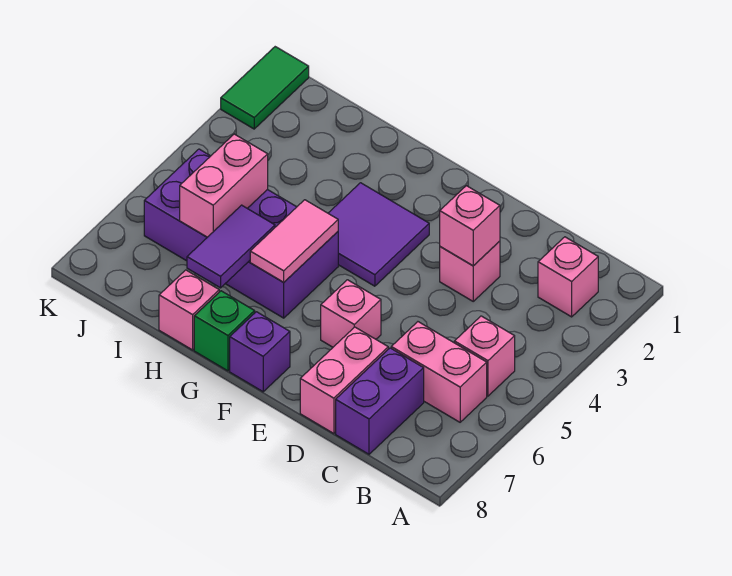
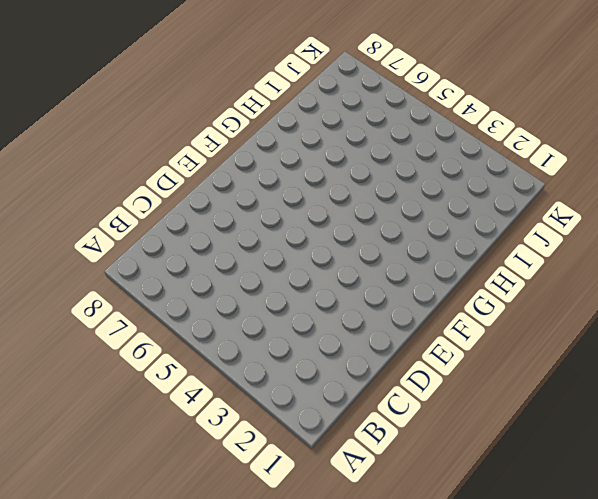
none -> pink brick B2 level 1
none -> pink brick B5 level 1
none -> pink brick B6:C6 level 1

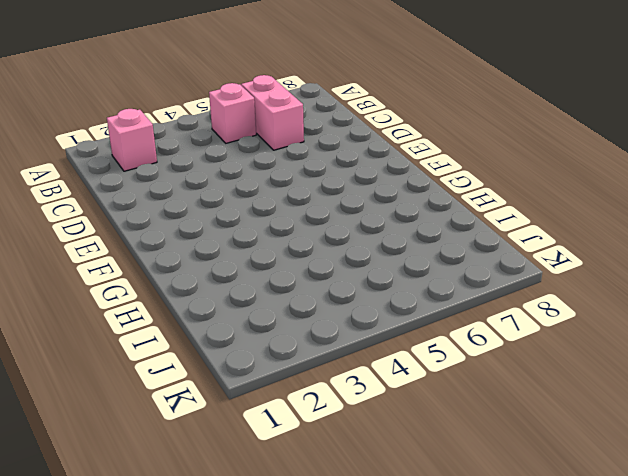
none -> purple brick C7:C8 level 1
none -> pink brick D3 level 1
none -> pink brick D7:D8 level 1

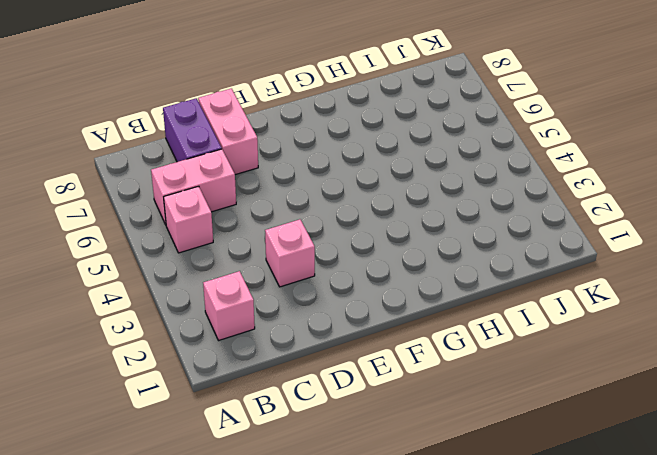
none -> pink brick E6 level 1
none -> purple tile F3:G4 level 1
none -> purple brick F8 level 1

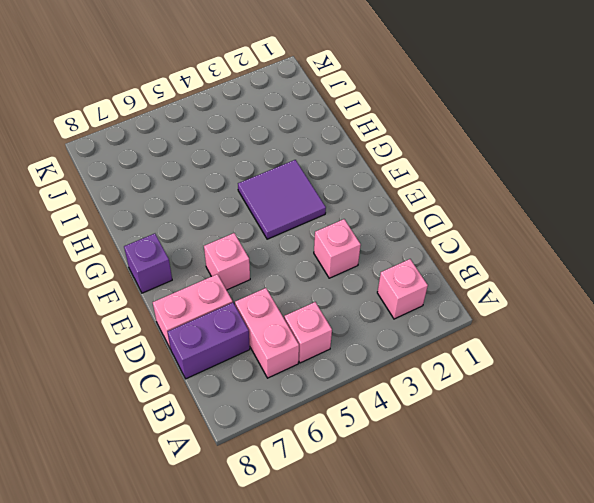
none -> purple brick G5:J6 level 1
none -> green brick G8 level 1
none -> pink brick H8 level 1

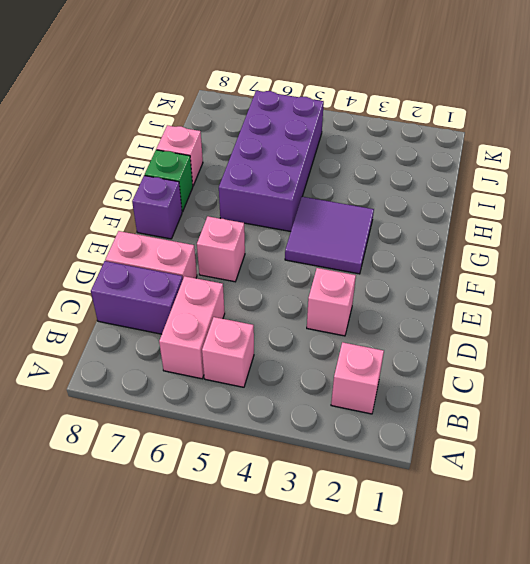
none -> green tile K1:K2 level 1
none -> pink brick D3 level 2
none -> pink tile G5:G6 level 2

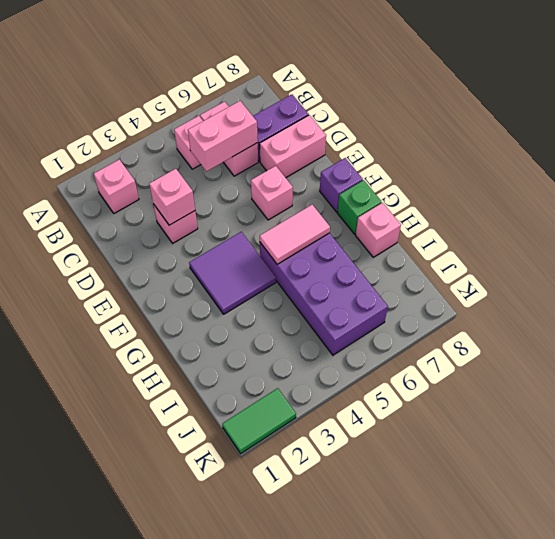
pink brick C5:C6 level 2 -> pink brick I5:I6 level 2
none -> purple tile H6:H7 level 2

